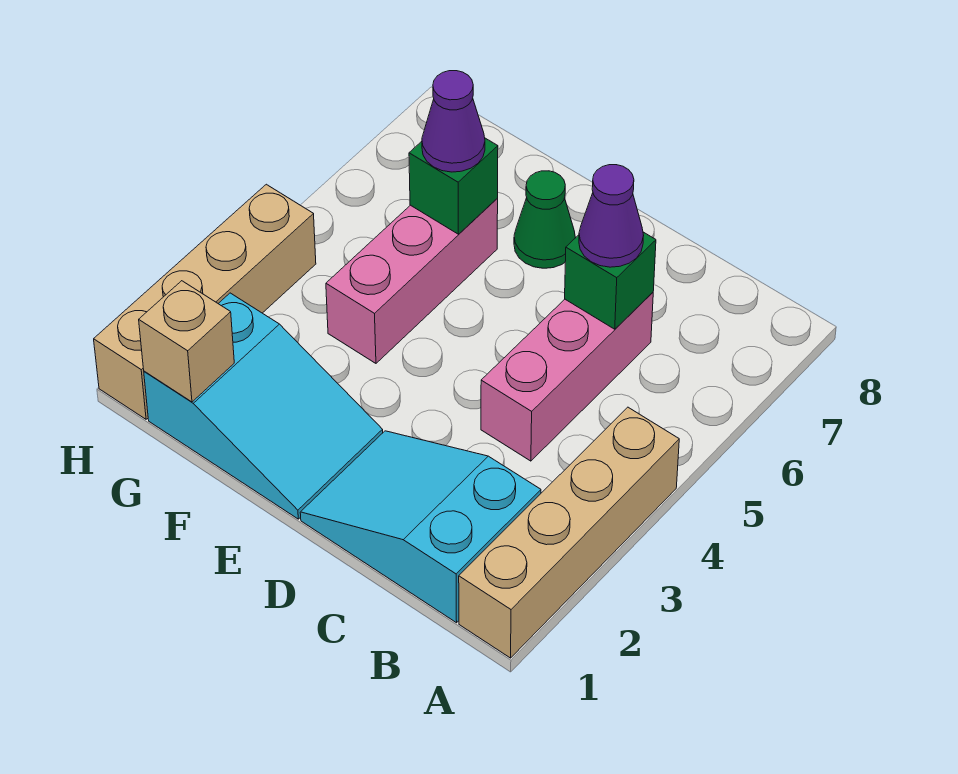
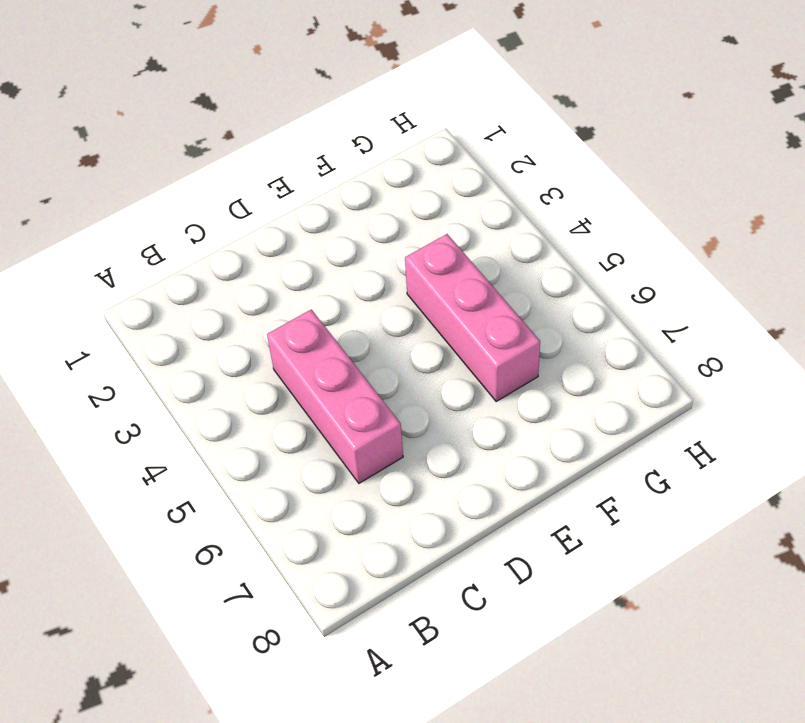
none -> tan brick A1:A4 level 1
none -> cyan slope B1:D2 level 1 top B
none -> cyan slope E1:G2 level 1 top G

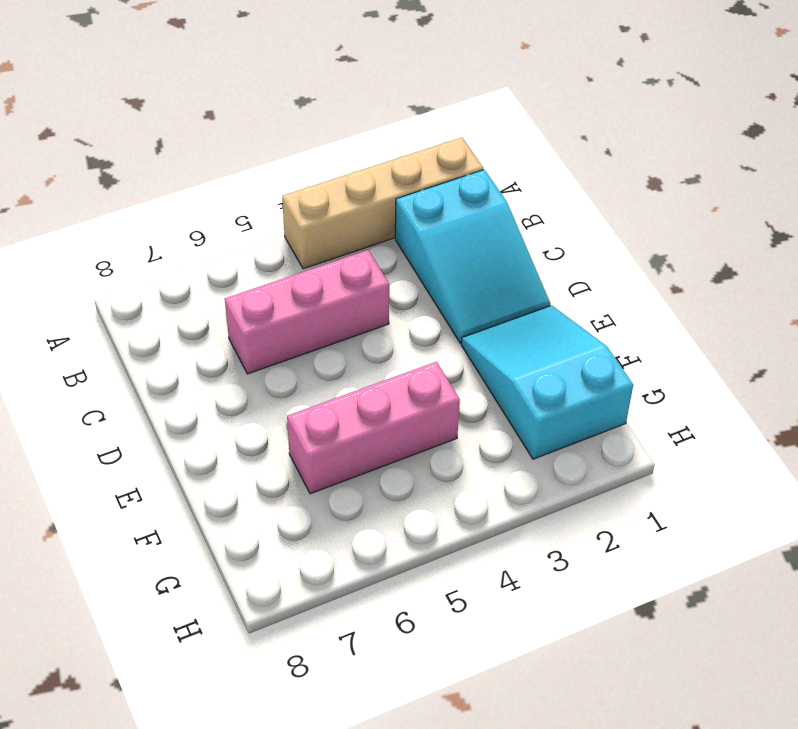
none -> green cone E7 level 1
none -> tan brick H1:H4 level 1
none -> green brick C6 level 2

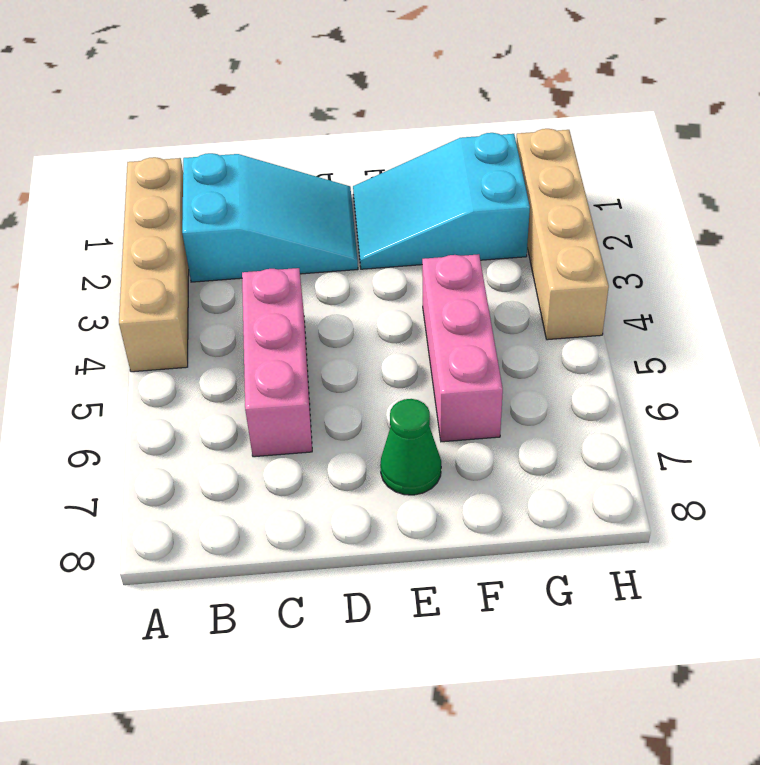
none -> green brick C6 level 2
none -> green brick F6 level 2
none -> tan brick G1 level 2

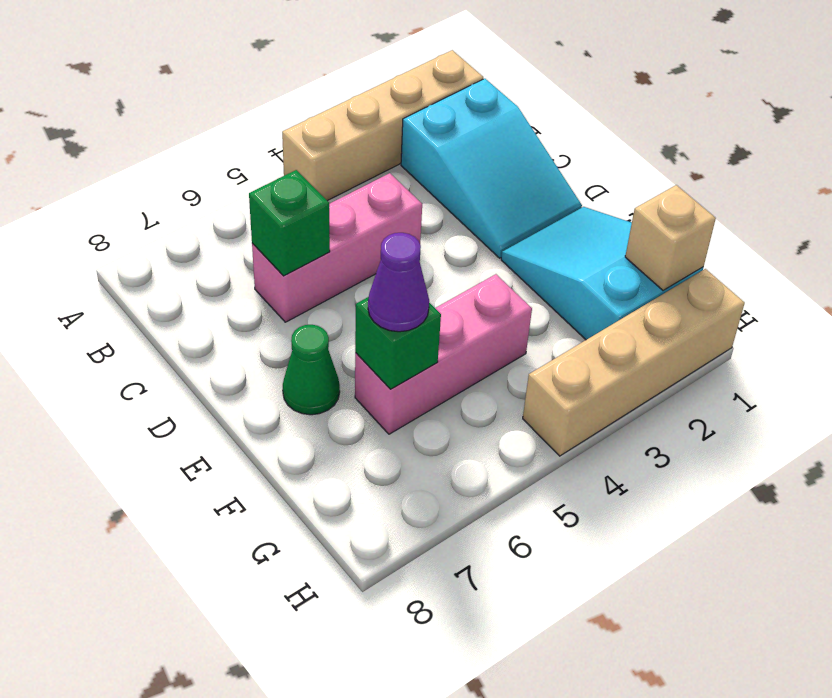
none -> purple cone C6 level 3

